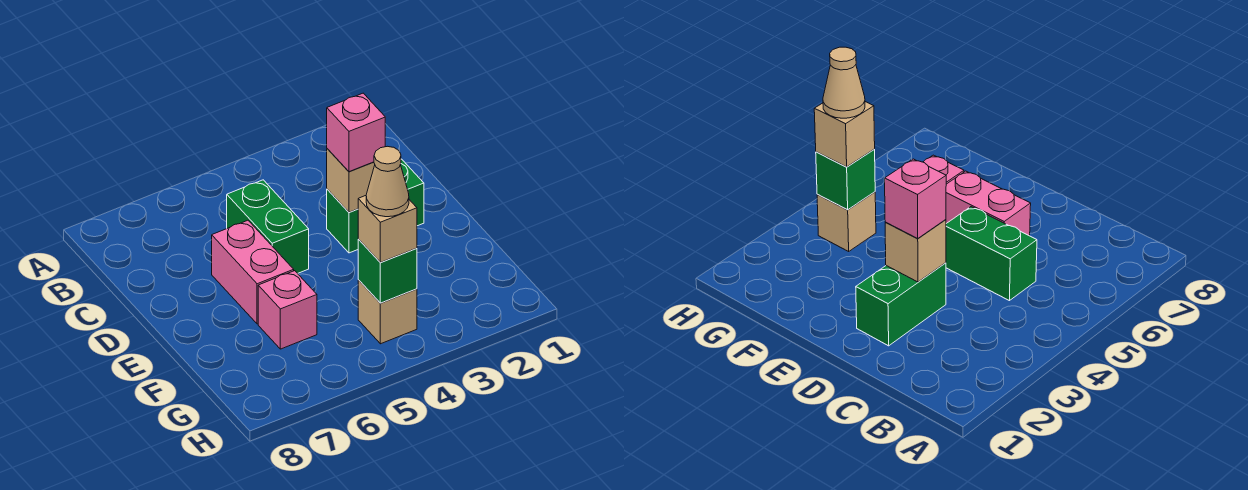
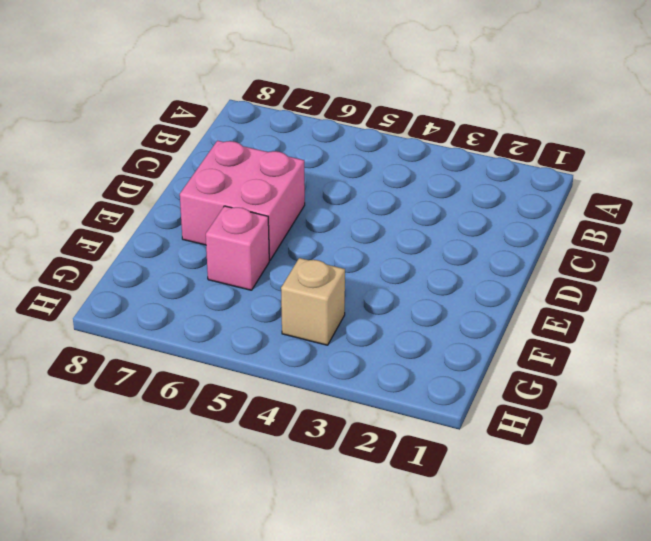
pink brick D6:E7 level 1 -> pink brick D6:E6 level 1
none -> green brick C5:D5 level 1
none -> green brick D2:D3 level 1

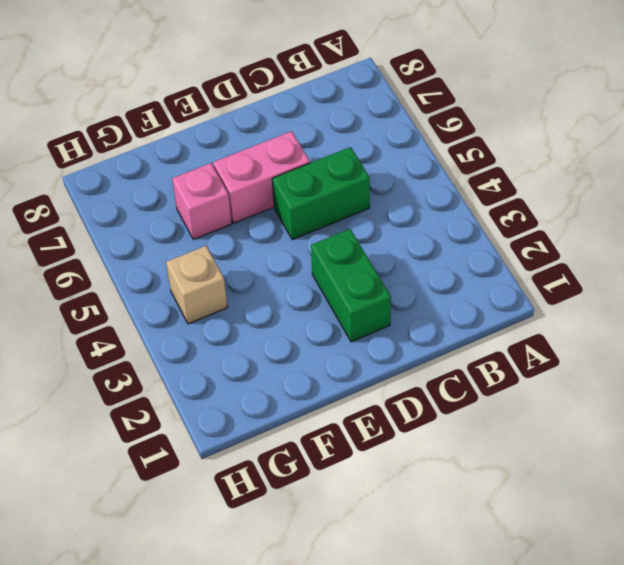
none -> tan brick D3 level 2
none -> green brick G4 level 2

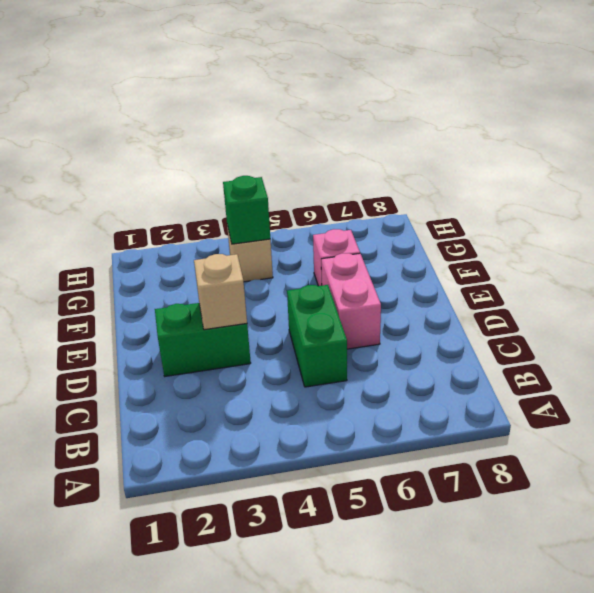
none -> pink brick D3 level 3
none -> tan brick G4 level 3

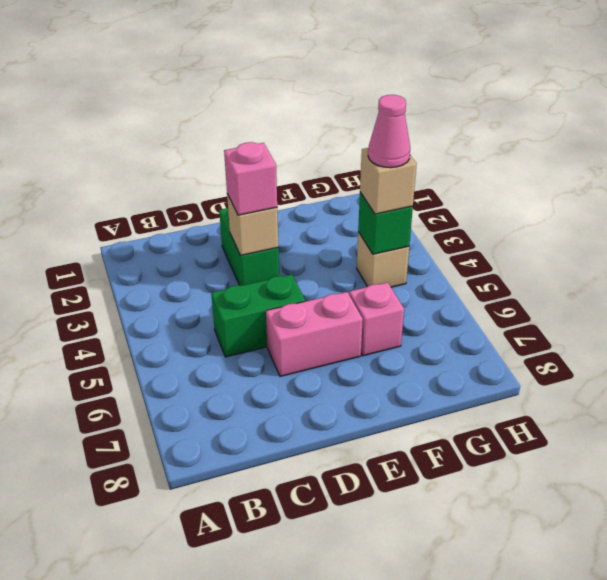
pink cone G4 level 4 -> tan cone G4 level 4

